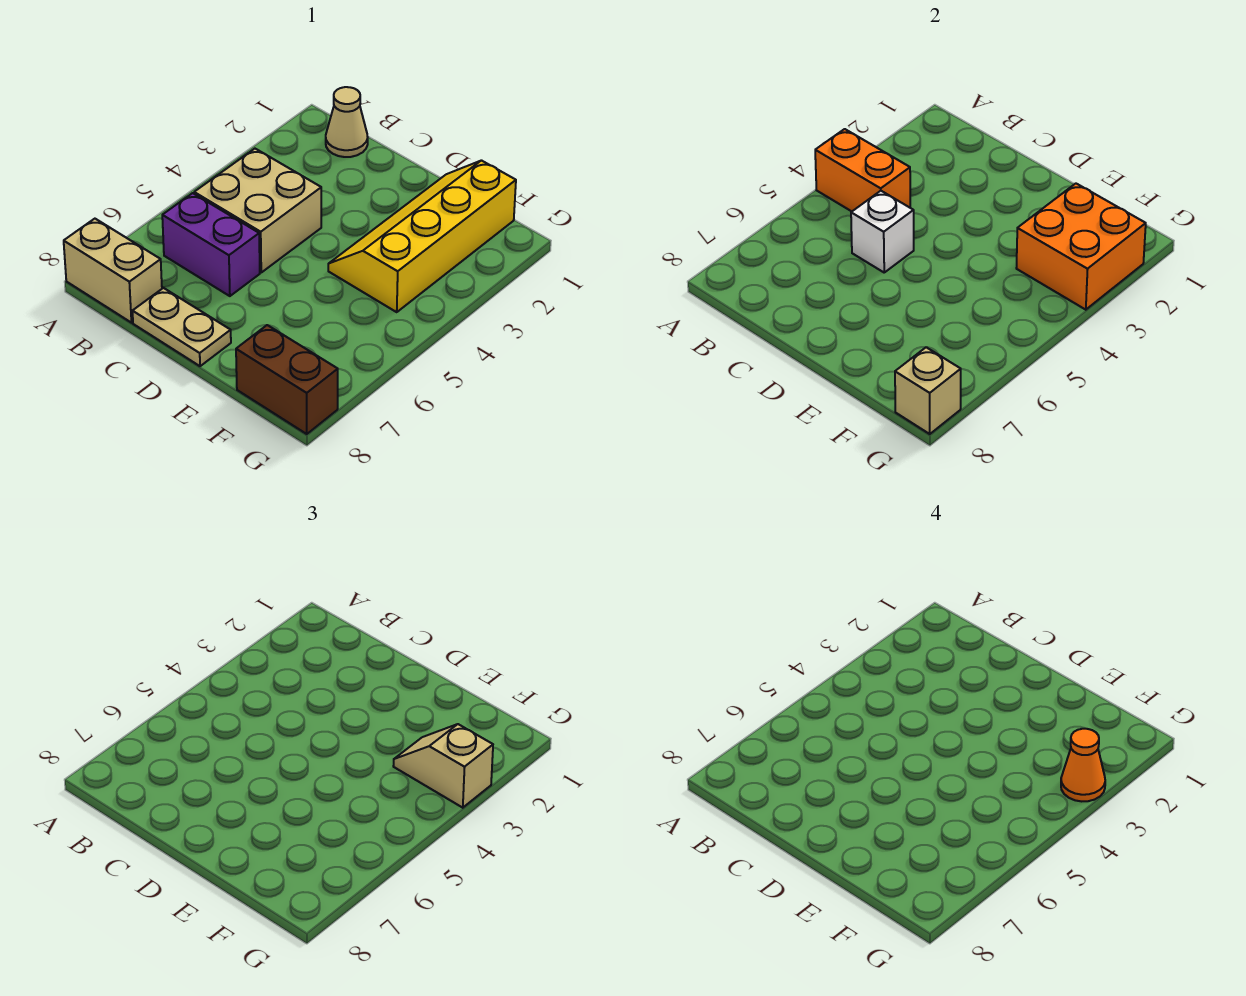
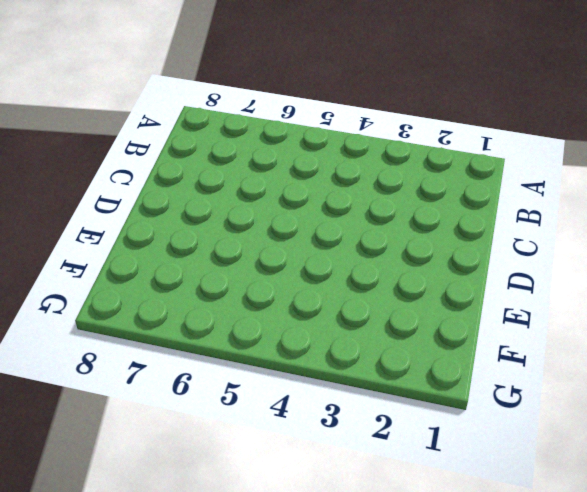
none -> tan brick A8:B8 level 1
none -> tan cone B1 level 1
none -> tan brick B4:C5 level 1

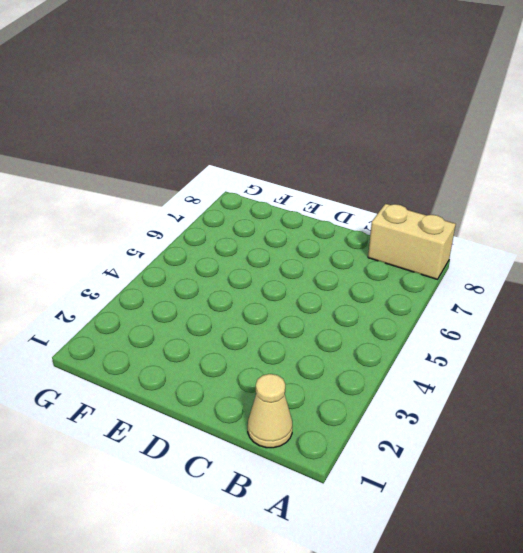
none -> tan brick B4:C5 level 1
none -> purple brick B6:C6 level 1
none -> tan plate C8:D8 level 1

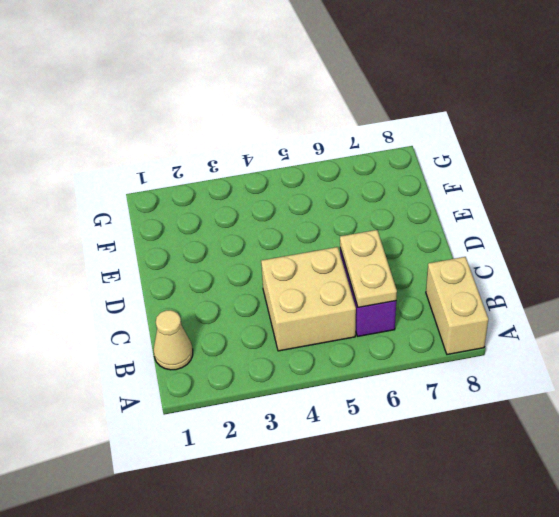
tan plate B6:C6 level 2 -> tan plate C8:D8 level 1
none -> yellow slope E1:F4 level 1 top F
none -> brown brick F8:G8 level 1
none -> orange brick A4:B4 level 2

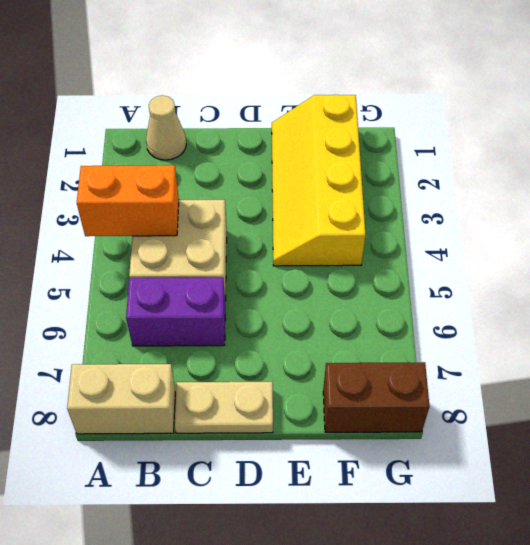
none -> white brick C5 level 2
none -> orange brick F2:G3 level 2
none -> tan brick G8 level 2

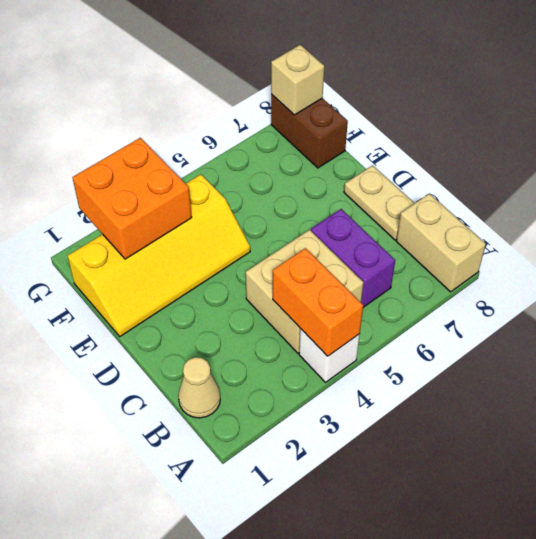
white brick A4 level 1 -> white brick C5 level 2
none -> tan slope F3:G3 level 3 top G
none -> orange cone G3 level 4

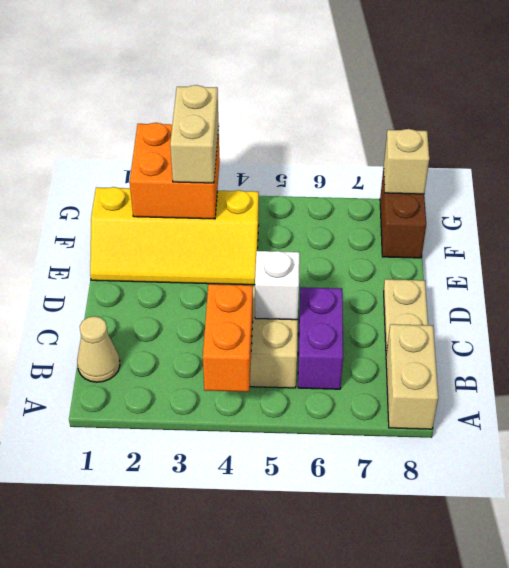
tan brick F3:G3 level 3 -> tan slope F3:G3 level 3 top G
none -> orange cone G3 level 4

